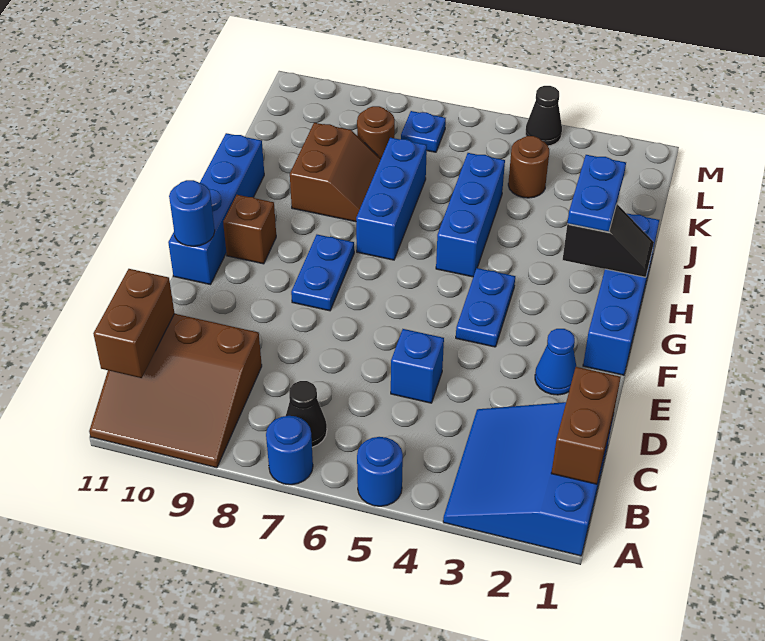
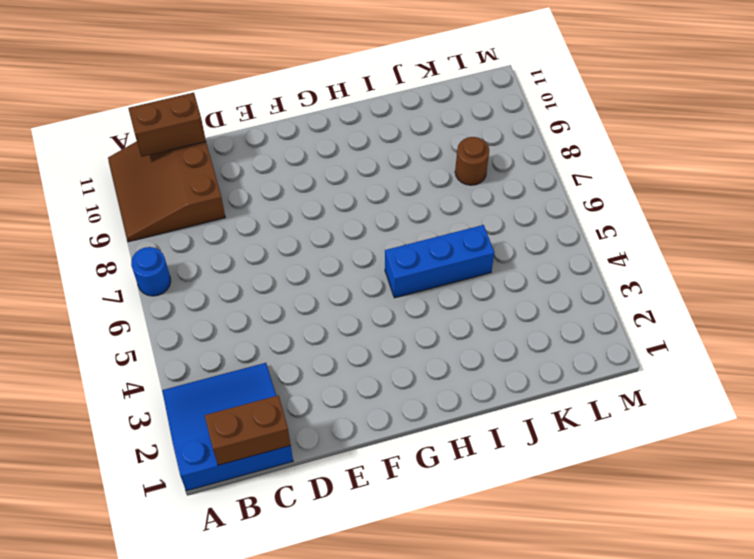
none -> blue round brick A5 level 1
none -> black cone B7 level 1
none -> blue brick D5 level 1

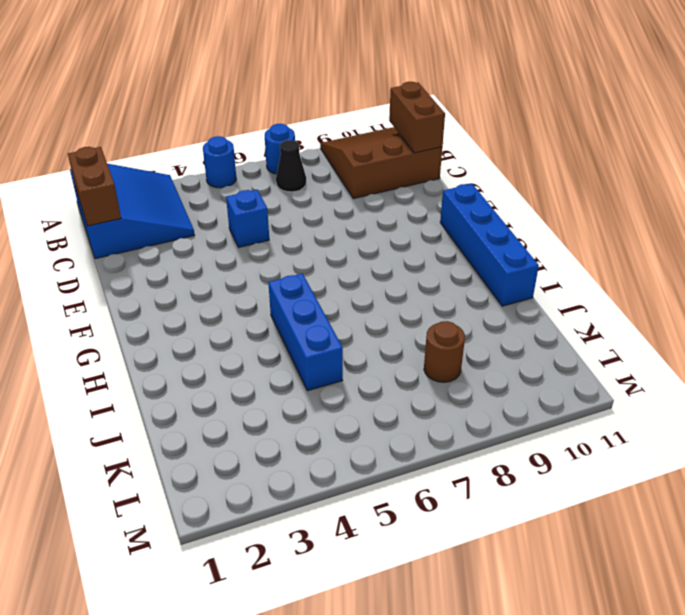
none -> blue cone E2 level 1
none -> blue brick F1:I1 level 1
none -> blue plate F4:G4 level 1

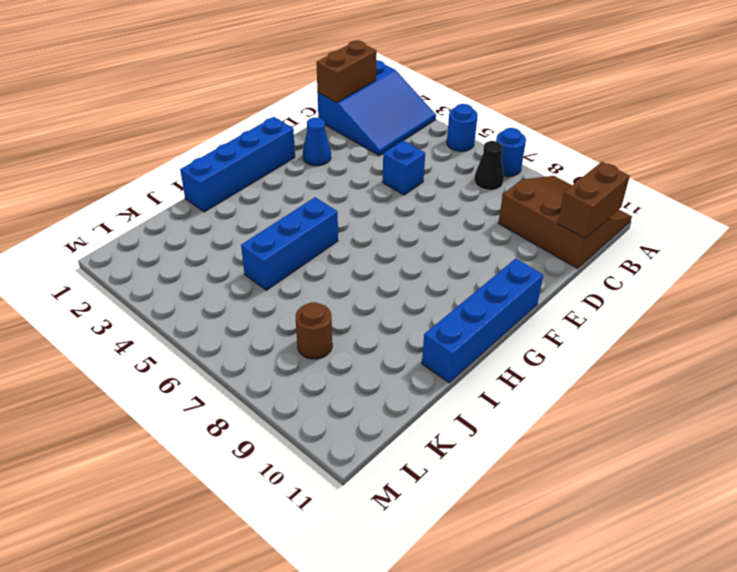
none -> blue plate F4:G4 level 1
none -> blue plate F8:G8 level 1
none -> brown brick G10 level 1

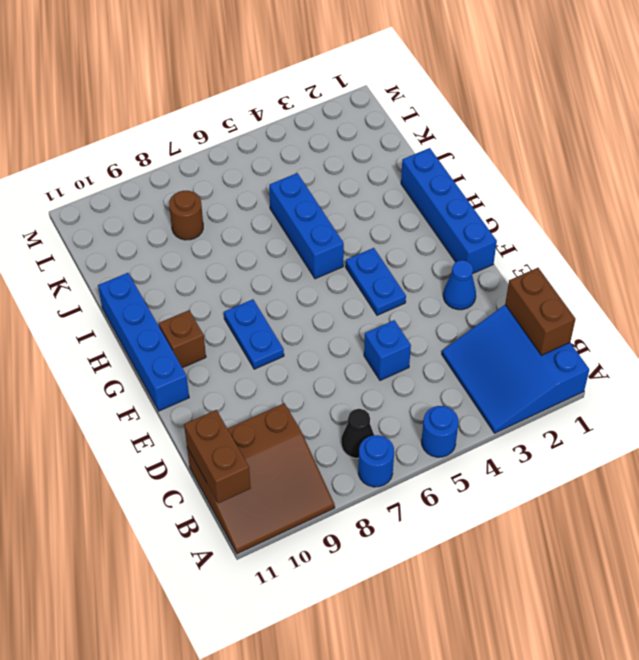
none -> blue brick H7:J7 level 1
none -> brown slope I8:J9 level 1 top 9
none -> brown round brick K4 level 1

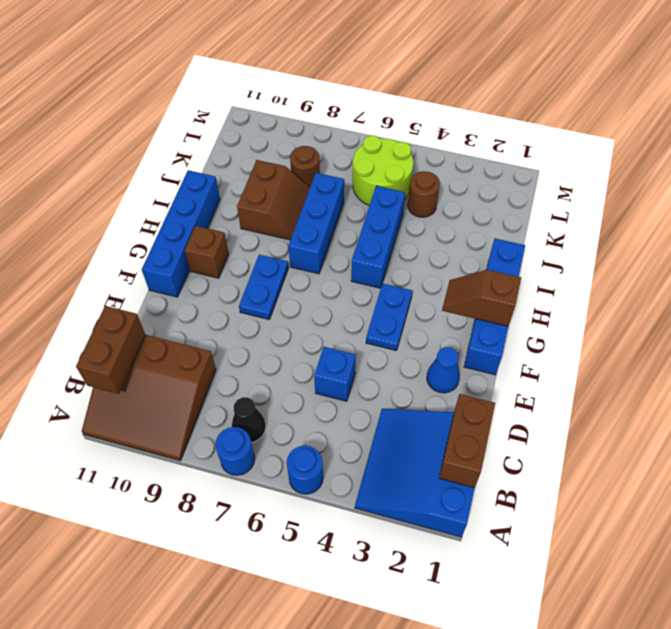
brown slope G1:G2 level 2 top 1 -> none
lime round brick K5:L6 level 1 -> none
none -> blue plate L7 level 1
none -> black cone M4 level 1
none -> blue round brick F11 level 2

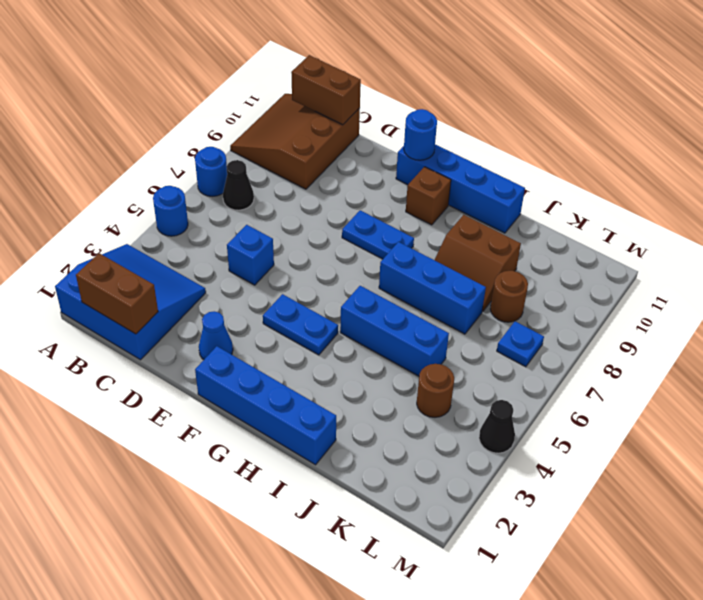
none -> black slope H1:H2 level 2 top 2
none -> blue plate H2:I2 level 3

